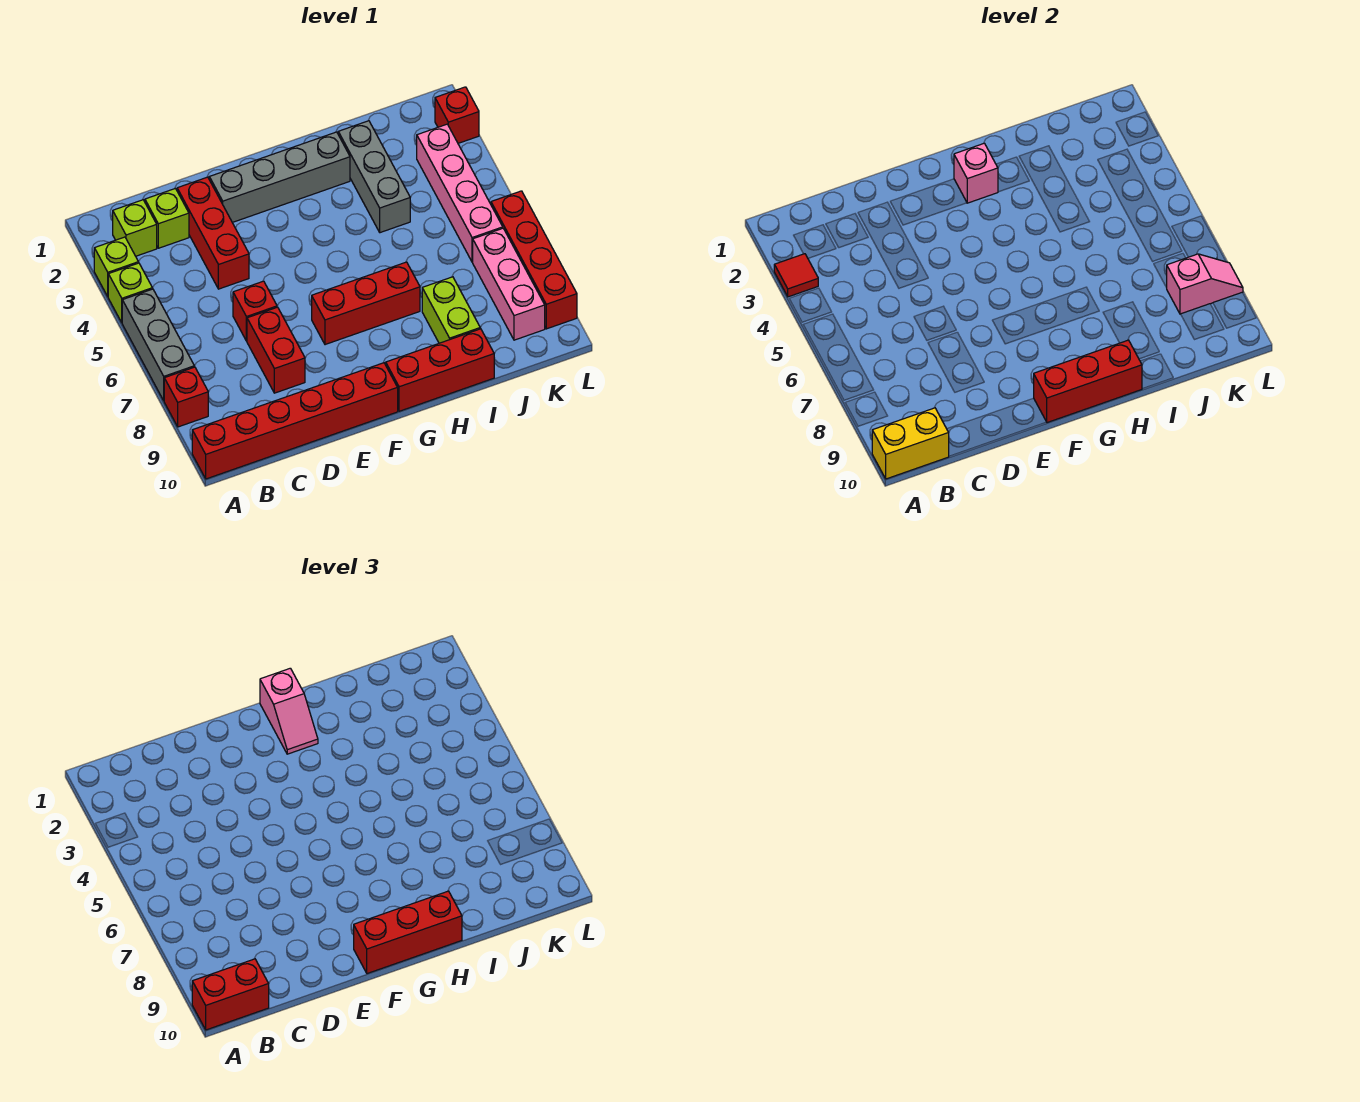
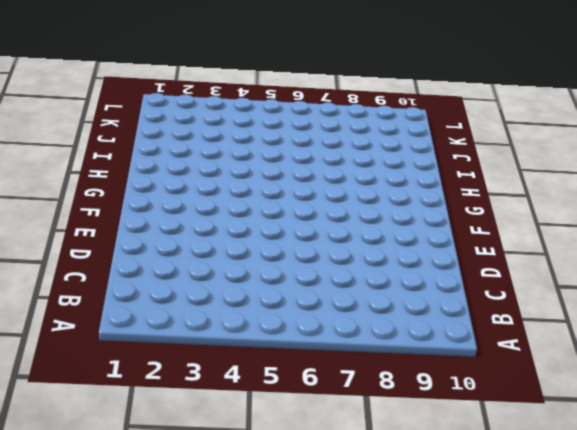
none -> lime brick A3 level 1
none -> lime brick A4 level 1
none -> grey brick A5:A7 level 1

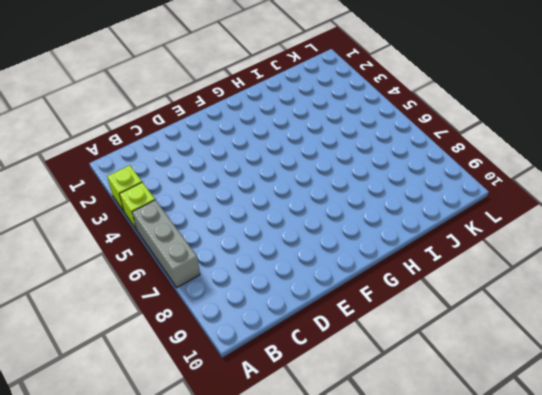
none -> red brick A8 level 1
none -> red brick A10:F10 level 1
none -> lime brick B2 level 1

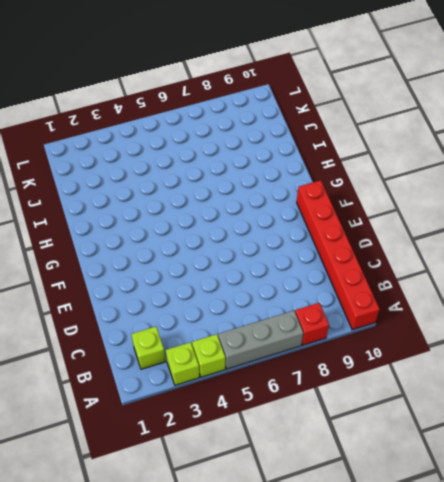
none -> lime brick C2 level 1
none -> red brick D2:D4 level 1
none -> red brick D6 level 1

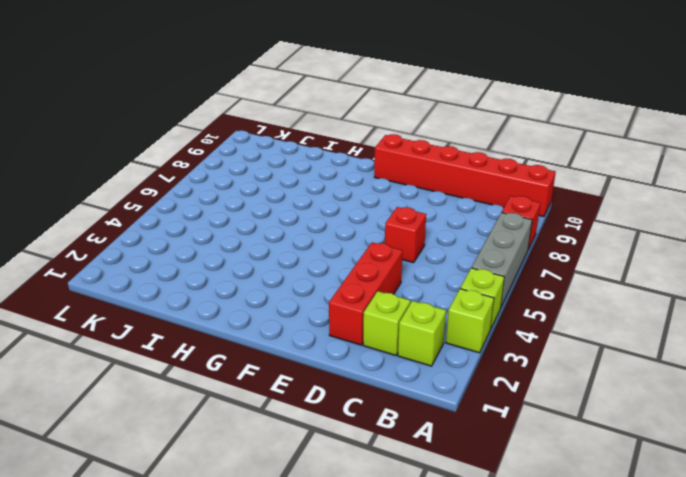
none -> red brick D7:D8 level 1
none -> grey brick E2:H2 level 1
none -> red brick F7:H7 level 1

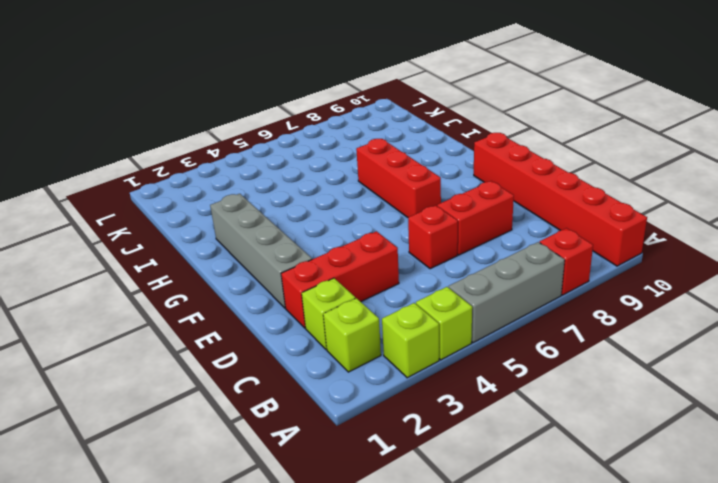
none -> red brick G10:I10 level 1
none -> grey brick I2:I4 level 1
none -> lime brick I8:I9 level 1

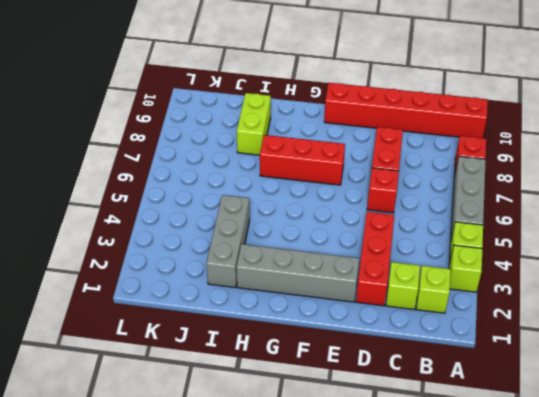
none -> red brick G10:I10 level 1
none -> pink brick K3:K6 level 1
none -> pink brick K7:K9 level 1

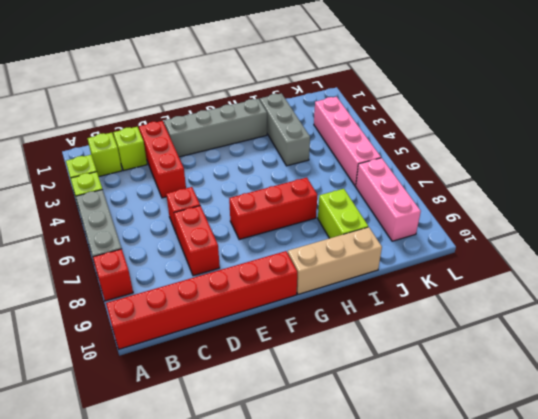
tan brick G10:I10 level 1 -> red brick G10:I10 level 1
none -> red brick L2 level 1
none -> red brick L6:L9 level 1
none -> red tile A3 level 2

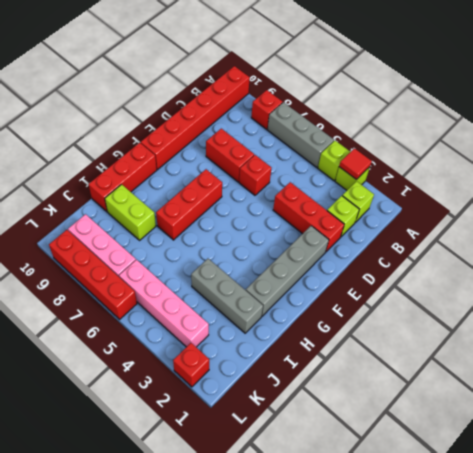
none -> yellow brick A10:B10 level 2
none -> red brick F10:H10 level 2
none -> pink brick G2 level 2

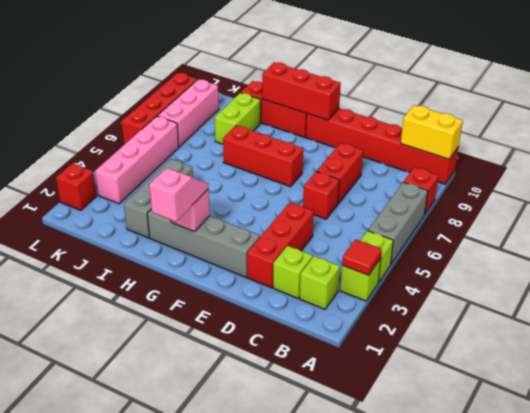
none -> pink slope K8:L8 level 2 top K
none -> red brick A10:B10 level 3
none -> red brick F10:H10 level 3

